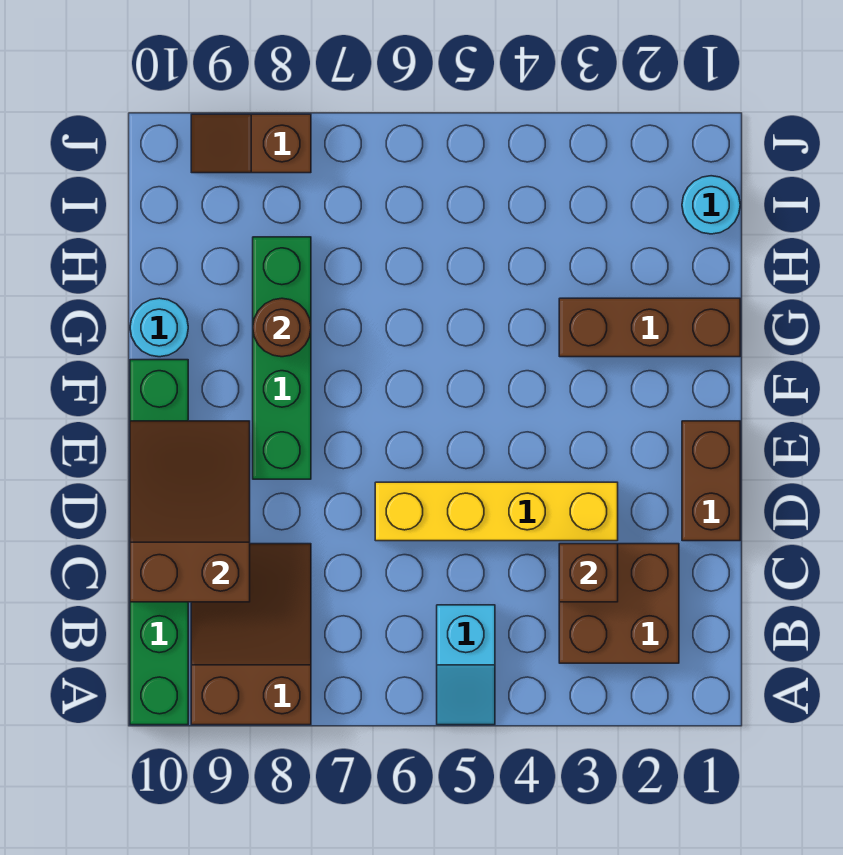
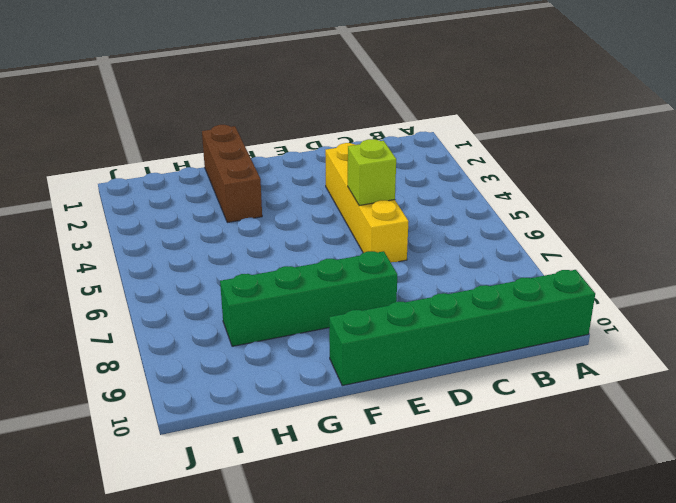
lime brick D5 level 2 -> none
none -> cyan slope A5:B5 level 1 top B
none -> brown slope A8:C9 level 1 top A
none -> brown brick B2:C3 level 1

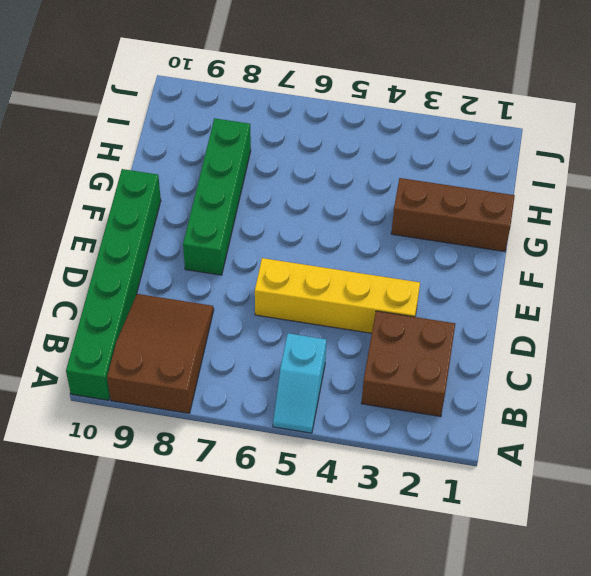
none -> brown brick D1:E1 level 1
none -> cyan round brick G10 level 1
none -> cyan round brick I1 level 1

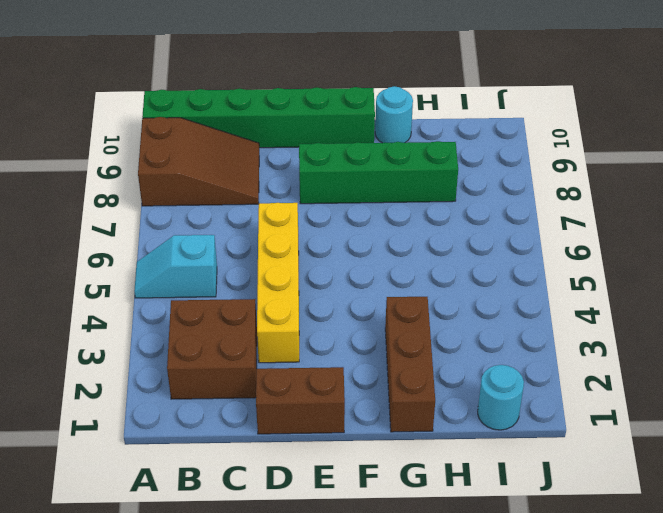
none -> brown slope J8:J9 level 1 top 8
none -> brown brick C3 level 2
none -> brown slope C9:E10 level 2 top C

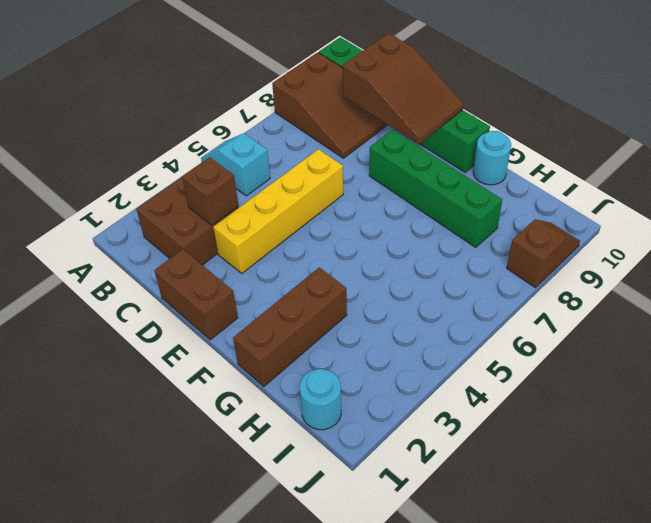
none -> brown round brick G8 level 2

